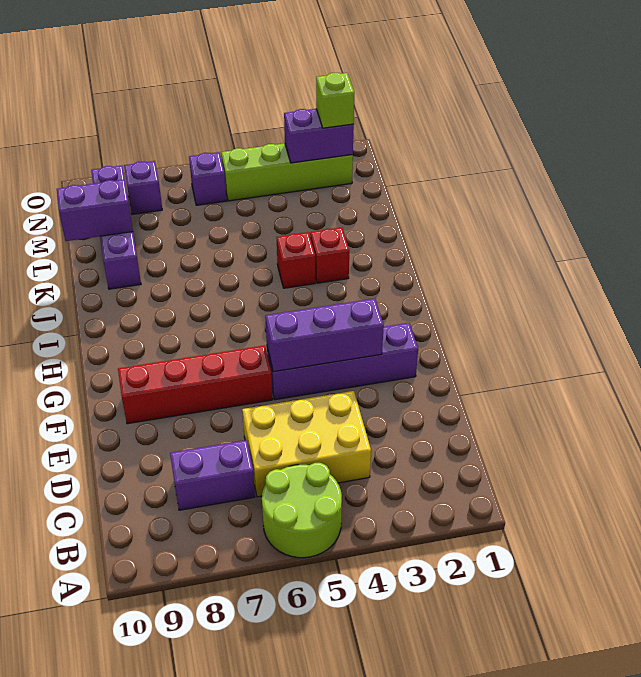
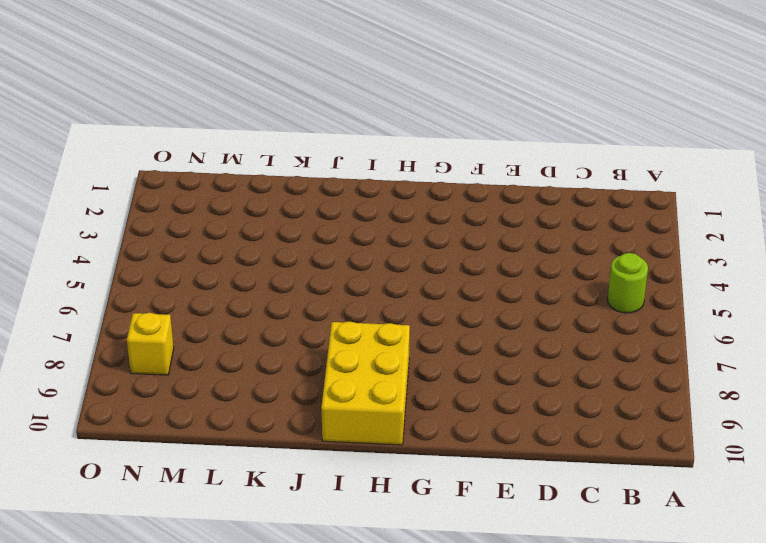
lime round brick B5 level 1 -> lime round brick A5:B6 level 1
yellow brick H8:I10 level 1 -> yellow brick C4:D6 level 1
yellow brick N8 level 1 -> purple brick N8 level 1
none -> purple brick C7:C8 level 1
none -> purple brick F2:F5 level 1
none -> red brick F6:F9 level 1

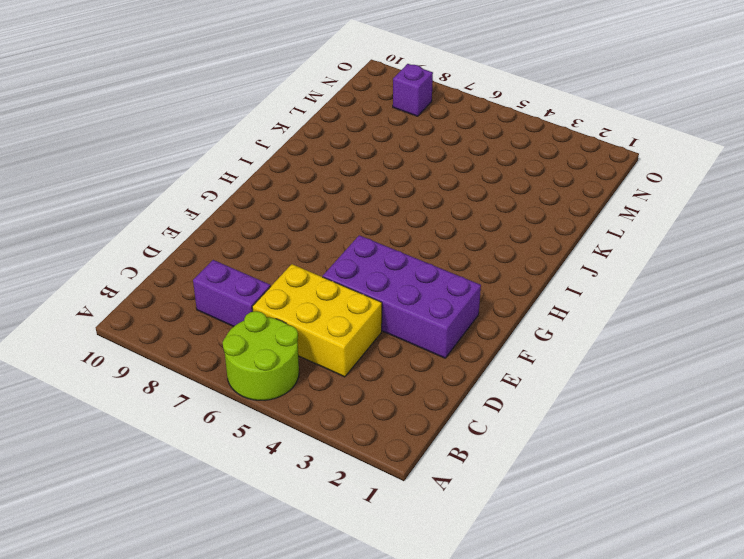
purple brick E2:F5 level 1 -> purple brick F2:F5 level 1
none -> red brick F6:F9 level 1
none -> red brick J3 level 1
none -> red brick J4 level 1

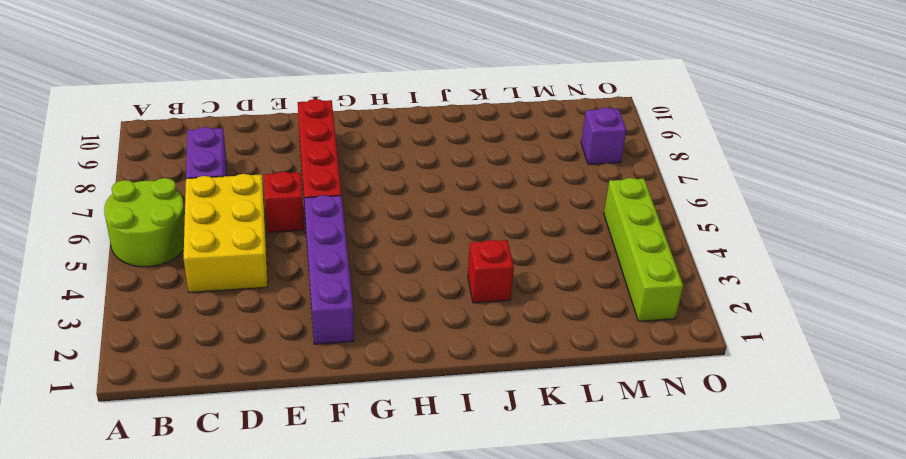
red brick E6 level 1 -> red brick J4 level 1
none -> purple brick K9:N9 level 1
none -> purple brick N6 level 1
none -> purple brick F3:F5 level 2

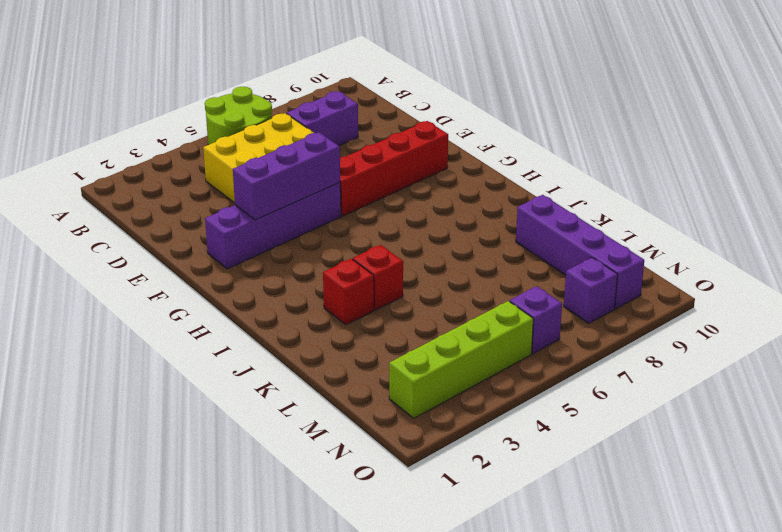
none -> purple brick L9:L10 level 2
none -> purple brick N2:N3 level 2
none -> lime brick N2 level 3

